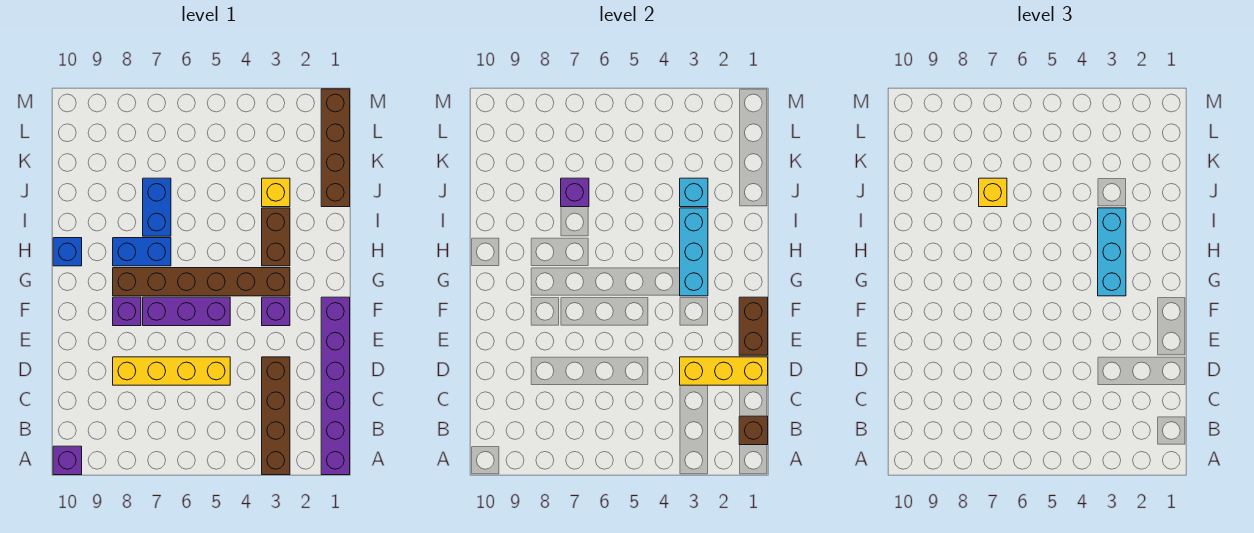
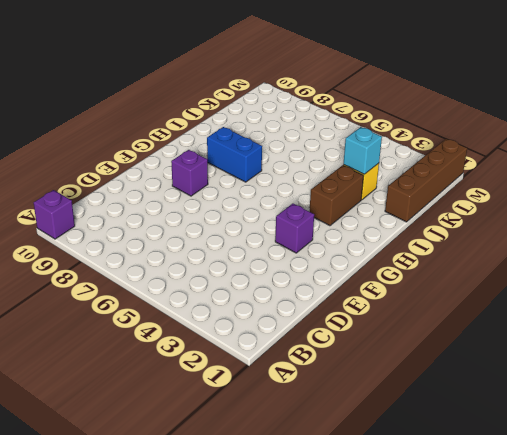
none -> purple brick A1:F1 level 1
none -> brown brick A3:D3 level 1
none -> yellow brick D5:D8 level 1

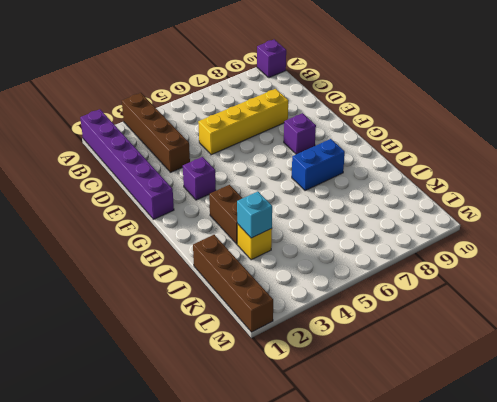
none -> purple brick F5:F7 level 1
none -> brown brick G3:G8 level 1
none -> blue brick H10 level 1

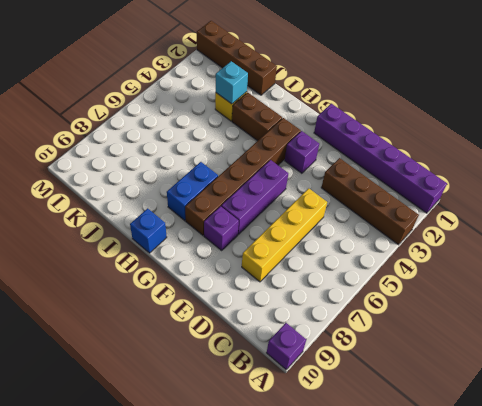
none -> blue brick I7:J7 level 1
none -> brown brick B1 level 2
none -> yellow brick D1:D3 level 2

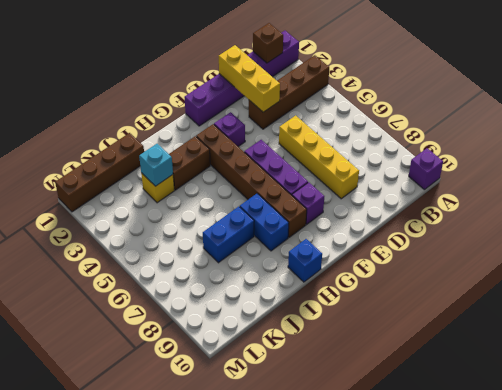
none -> brown brick E1:F1 level 2
none -> cyan brick G3:I3 level 2
none -> purple brick J7 level 2

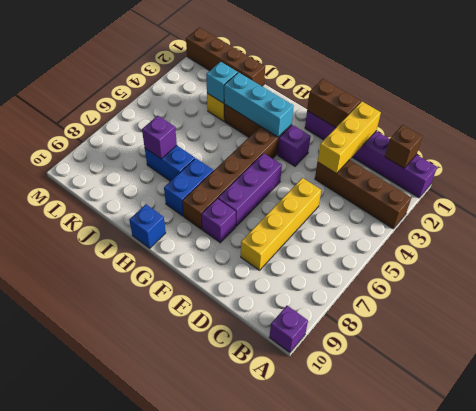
none -> cyan brick G3:I3 level 3
none -> yellow brick J7 level 3

